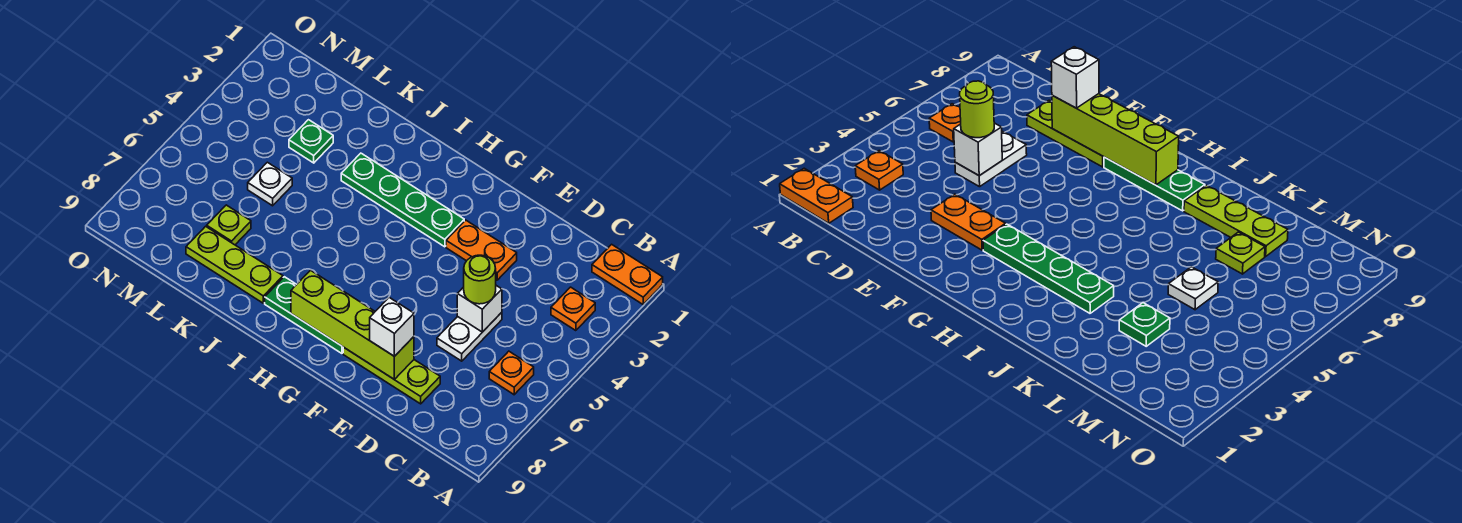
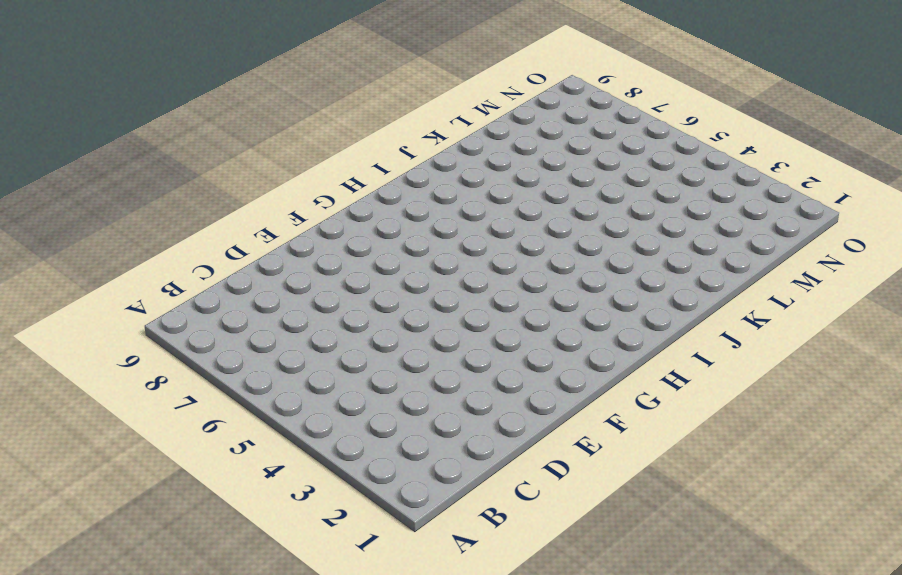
none -> orange plate A1:B1 level 1
none -> orange plate B3 level 1
none -> orange plate B6 level 1

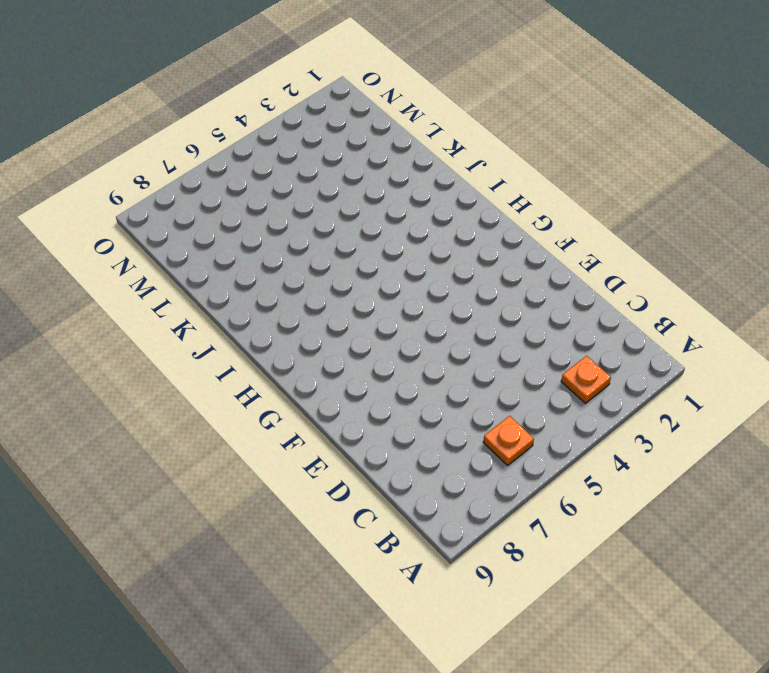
none -> orange plate A1:B1 level 1
none -> white plate D5:D6 level 1
none -> lime plate D8:F8 level 1

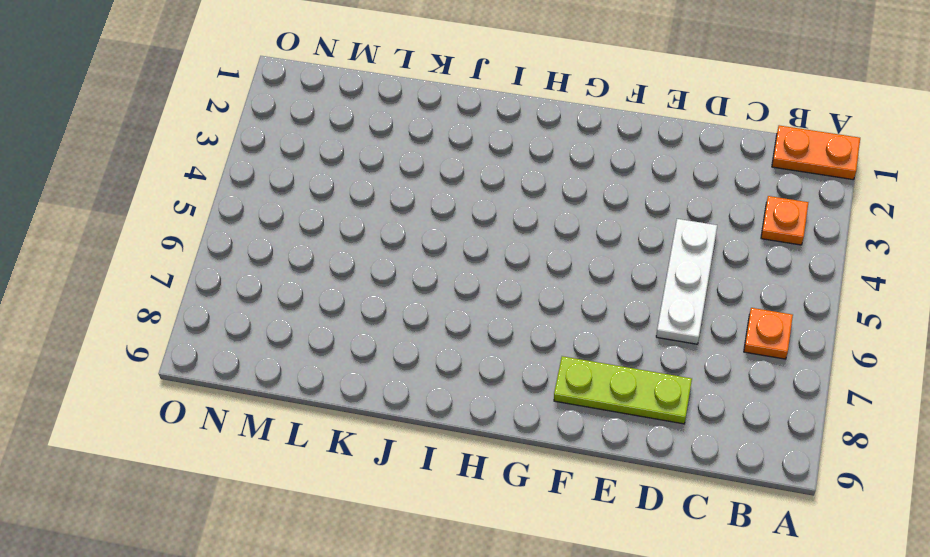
white plate D4:D6 level 1 -> white plate D5:D6 level 1
none -> orange plate E3:F3 level 1
none -> green plate G3:J3 level 1
none -> green plate G8:I8 level 1

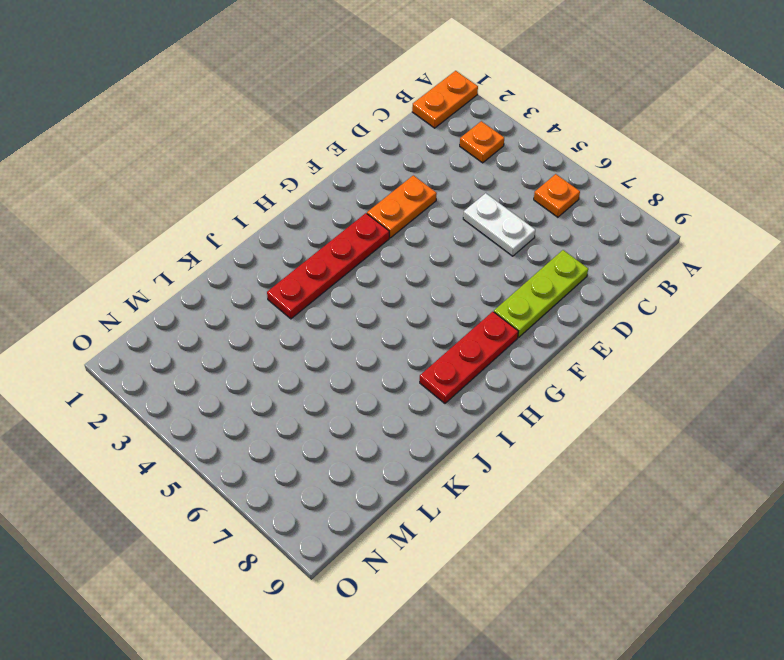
red plate G3:J3 level 1 -> green plate G3:J3 level 1
red plate G8:I8 level 1 -> green plate G8:I8 level 1
none -> lime plate J8:L8 level 1
none -> green plate L3 level 1
none -> white plate L5 level 1

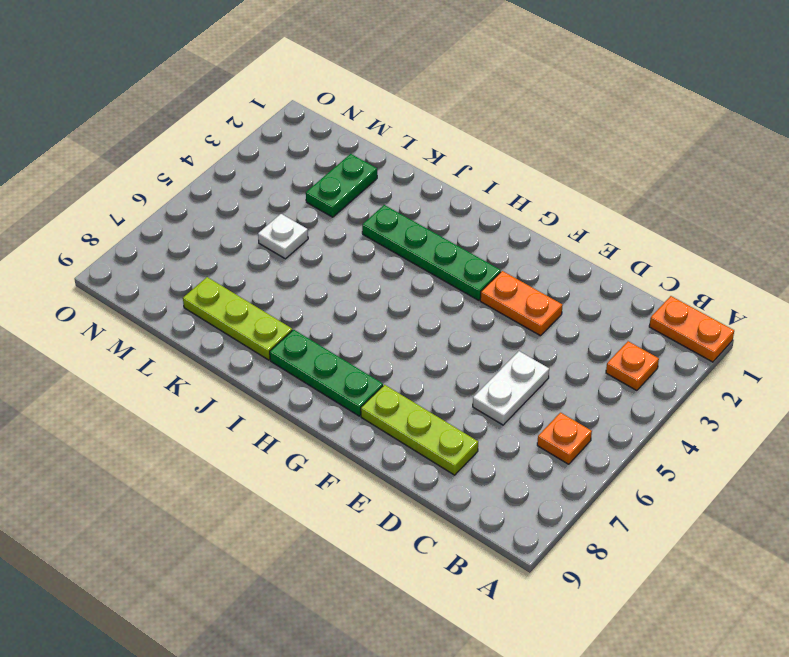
green plate L2:L3 level 1 -> green plate L3 level 1
none -> lime plate L7 level 1
none -> white brick D5 level 2
none -> lime brick E8:H8 level 2

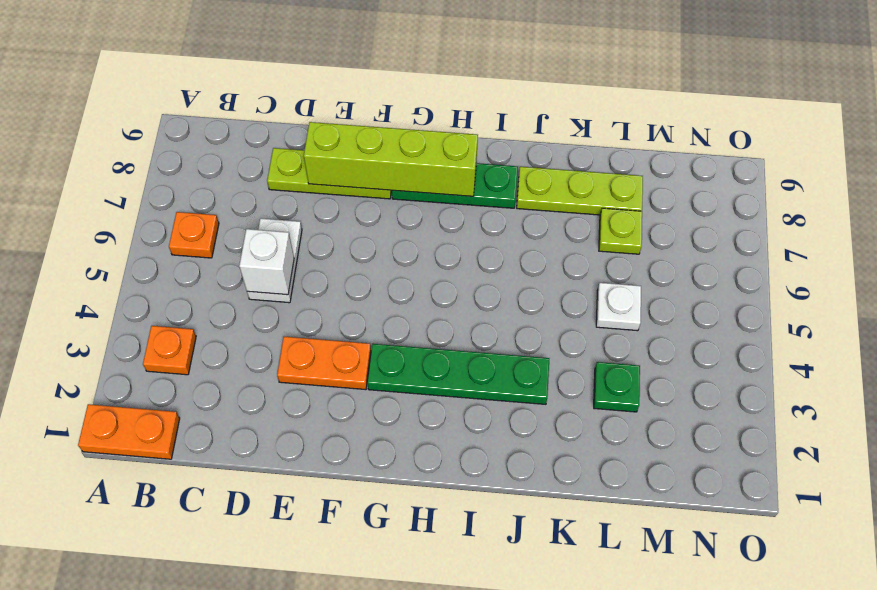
none -> lime round brick D5 level 3
none -> white brick E8 level 3

